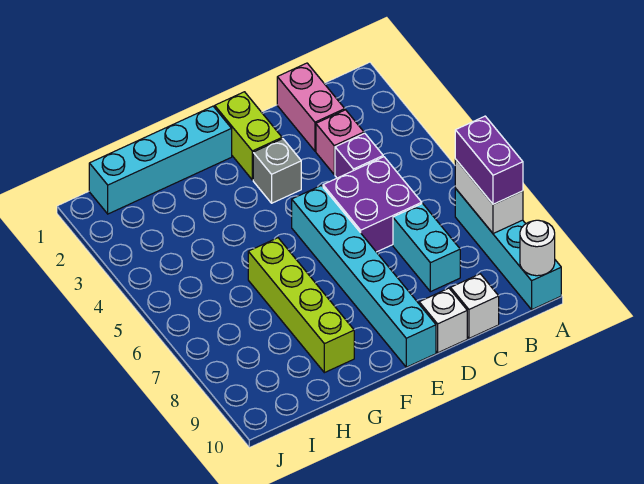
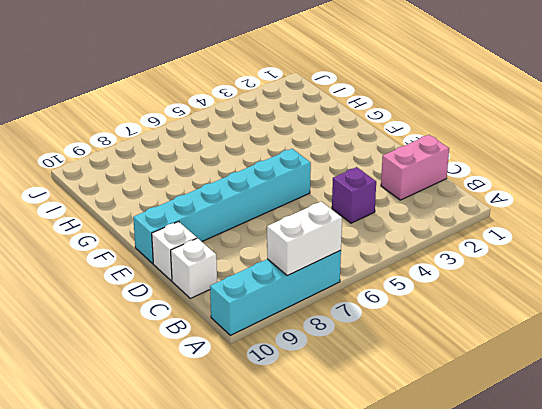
none -> pink brick C3 level 1
none -> purple brick C5:D6 level 1
none -> cyan brick C7:C8 level 1

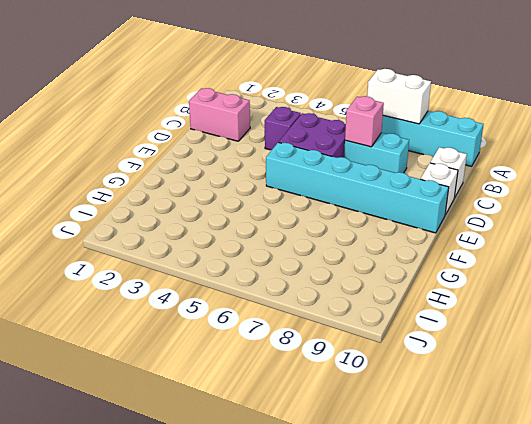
pink brick C7 level 2 -> pink brick C3 level 1
none -> lime brick E1:E2 level 1
none -> grey brick E3 level 1
none -> cyan brick F1:I1 level 1

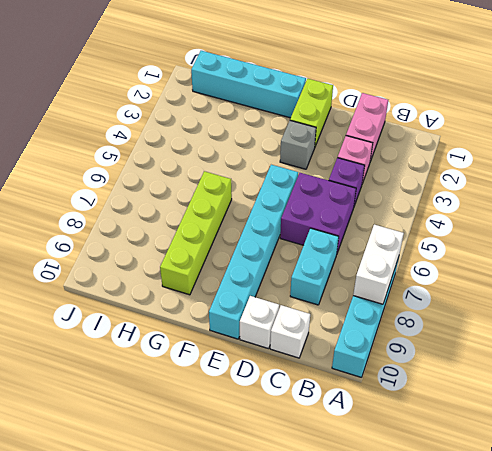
none -> white round brick A10 level 2
none -> purple brick A7:A8 level 3

